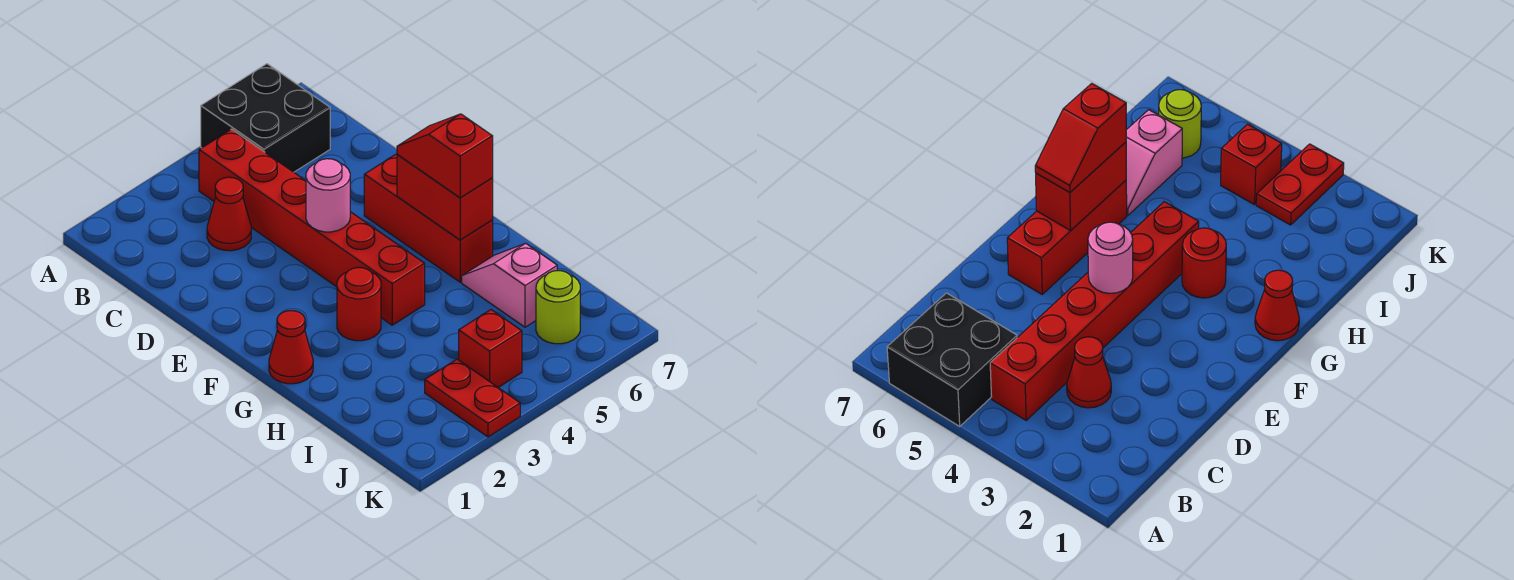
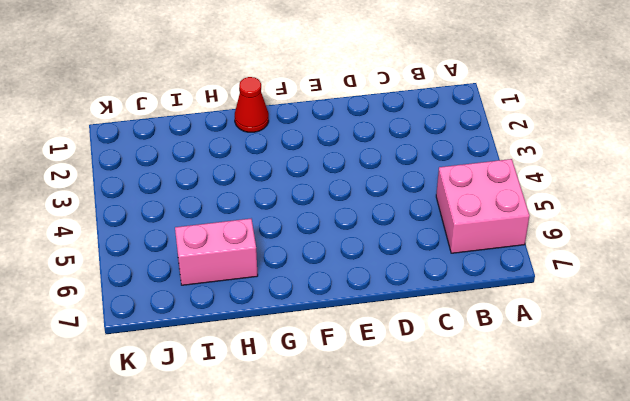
pink brick A5:B6 level 1 -> black brick A5:B6 level 1
pink brick H6:I6 level 1 -> pink slope H6:I6 level 1 top I
none -> red brick B4:G4 level 1
none -> red cone C3 level 1
none -> red brick E6:G6 level 1

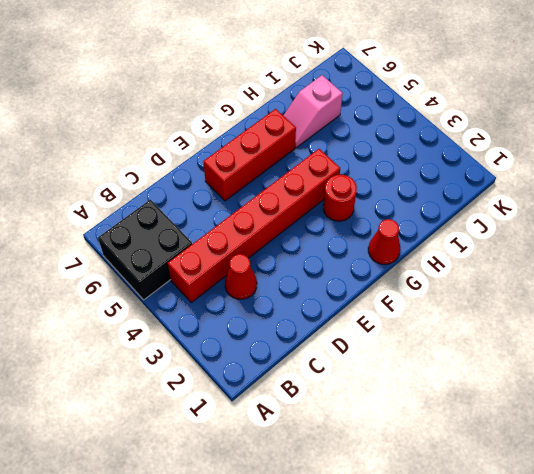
none -> red plate J3:K3 level 1
none -> red brick J4 level 1
none -> lime round brick J6 level 1

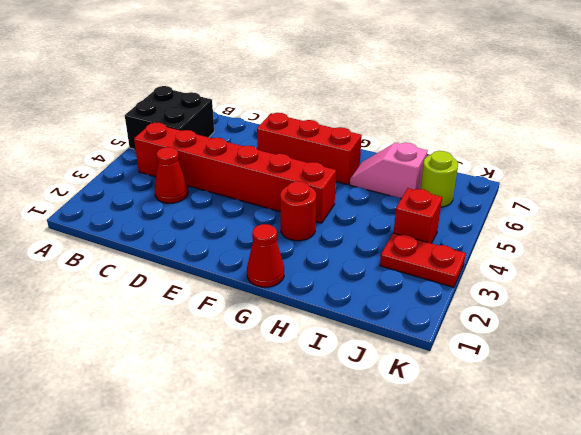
none -> pink round brick E4 level 2
none -> red brick F6:G6 level 2
none -> red slope F6:G6 level 3 top G

